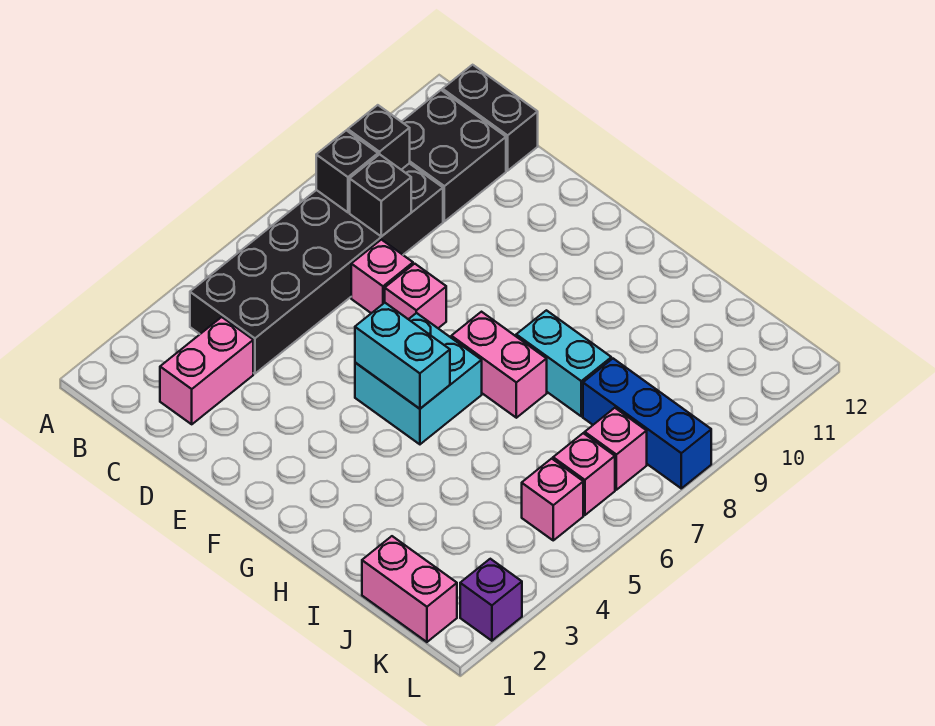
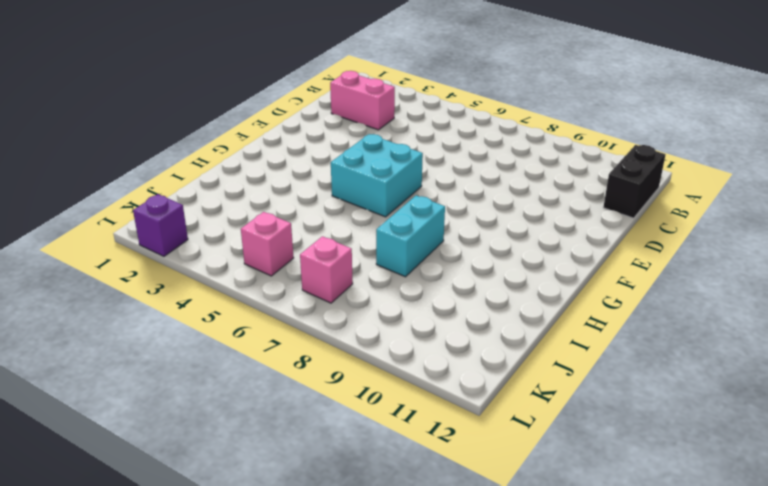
none -> black brick B4:C9 level 1
none -> black brick B10:C11 level 1
none -> pink brick D7 level 1

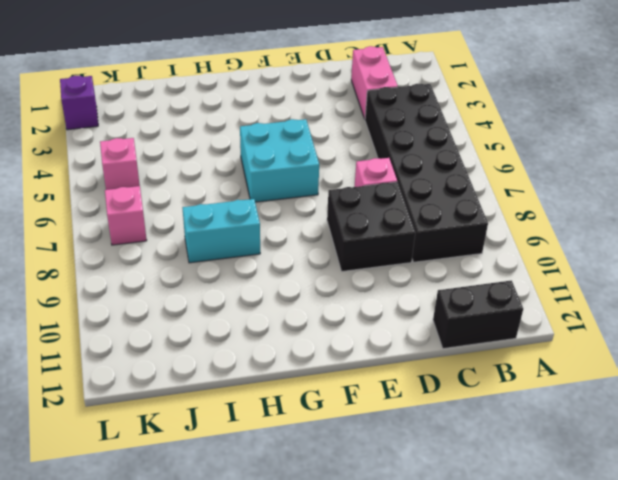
black brick D8:E9 level 1 -> black brick B10:C11 level 1
none -> pink brick E7 level 1
none -> pink brick G7:H7 level 1
none -> pink brick J1:K1 level 1

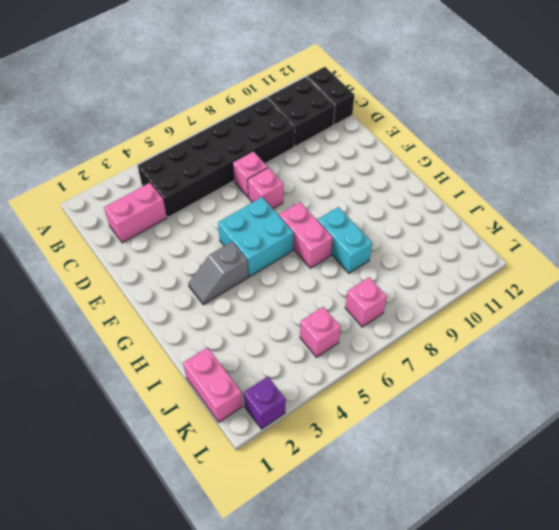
grey slope G3:G4 level 1 top 4 -> none
none -> blue brick J8:L8 level 1
none -> pink brick K6 level 1
none -> black brick B8 level 2

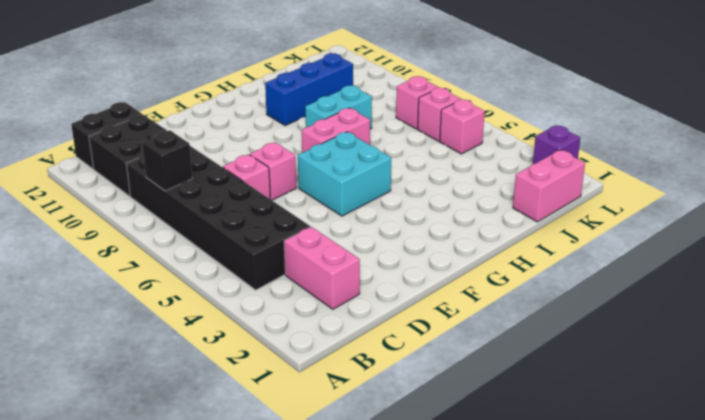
blue brick H10:J10 level 1 -> blue brick J8:L8 level 1
none -> black brick B9 level 2
none -> black brick C8 level 2
none -> cyan brick F5:G5 level 2

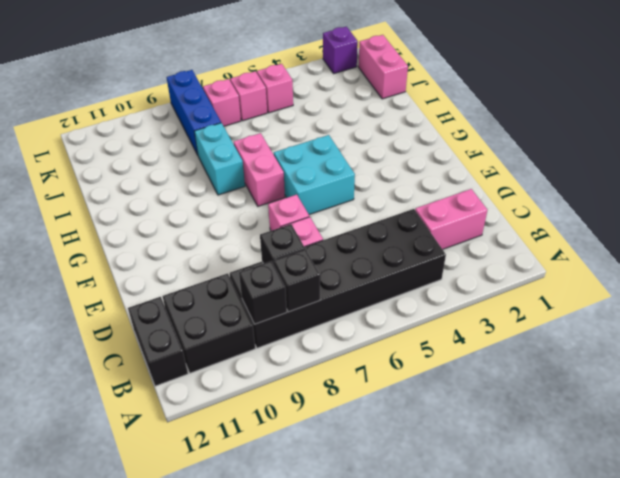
none -> cyan brick F5:G5 level 2

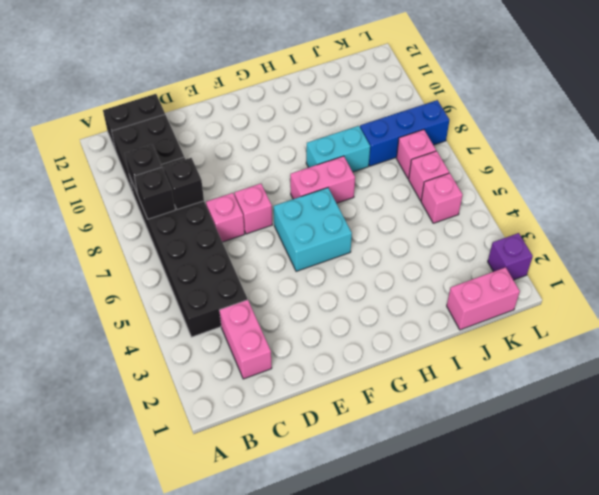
none -> cyan brick F5:G5 level 2

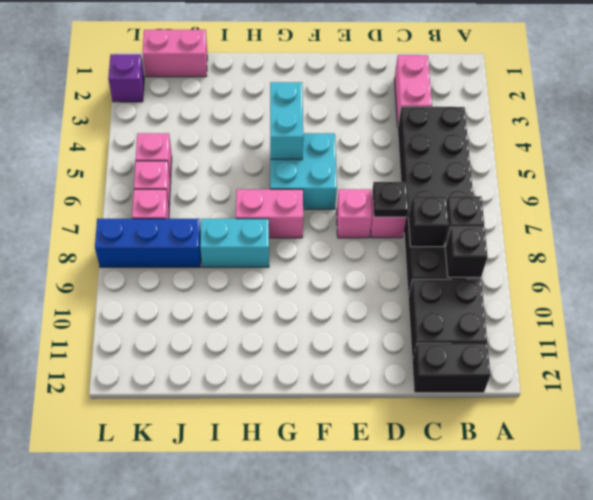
black plate D7 level 2 -> none
cyan brick G4:G5 level 2 -> cyan brick F5:G5 level 2

